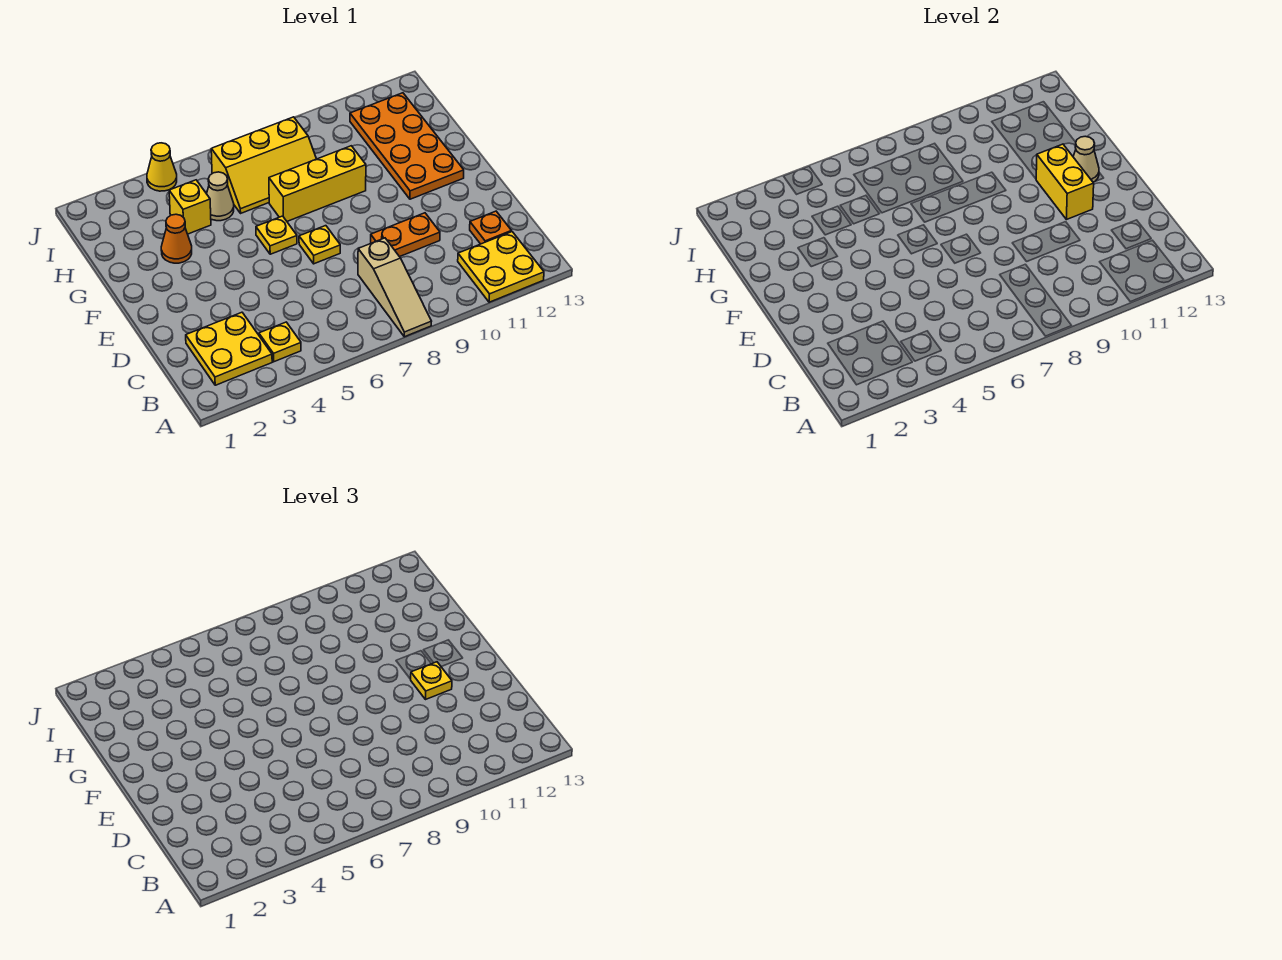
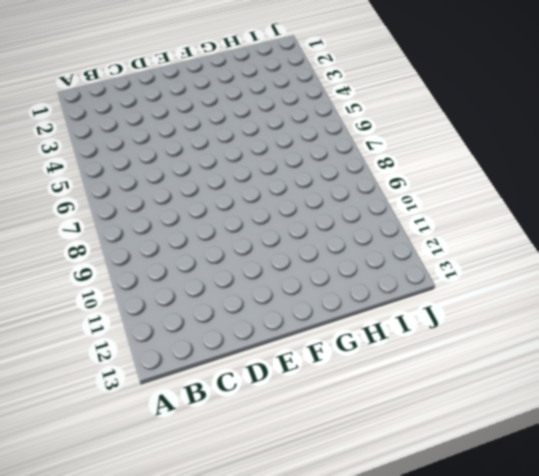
none -> tan slope A8:C8 level 1 top C
none -> yellow plate A11:B12 level 1
none -> yellow plate B2:C3 level 1

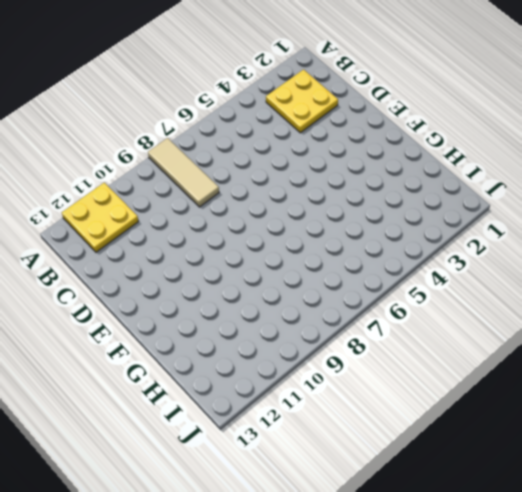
tan tile A8:C8 level 1 -> tan slope A8:C8 level 1 top C
none -> yellow plate B4 level 1
none -> orange plate C12 level 1
none -> orange plate D9:D10 level 1

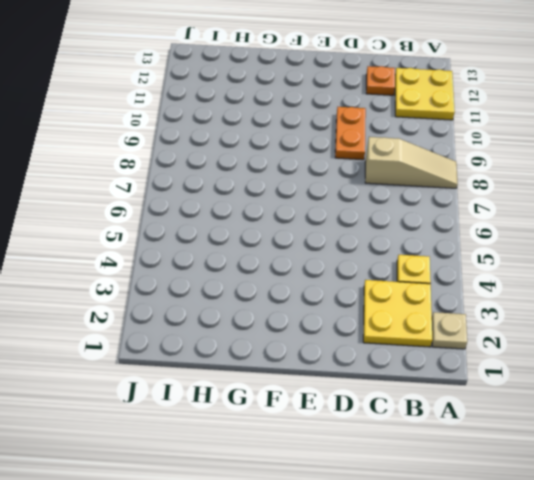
tan plate A2 level 1 -> none
none -> yellow plate E7 level 1
none -> yellow plate F6 level 1
none -> orange plate F11:I12 level 1

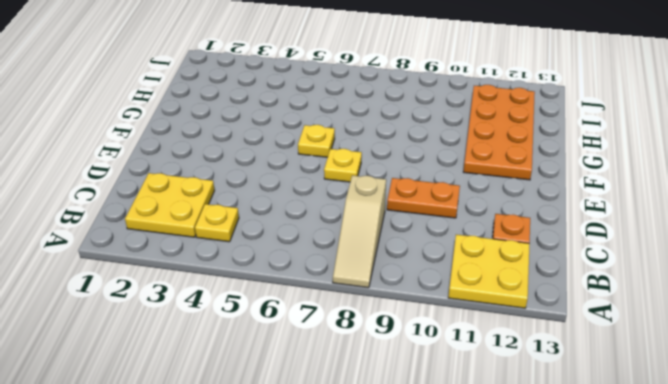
none -> orange cone G3 level 1
none -> yellow brick G7:G9 level 1
none -> yellow brick H4 level 1

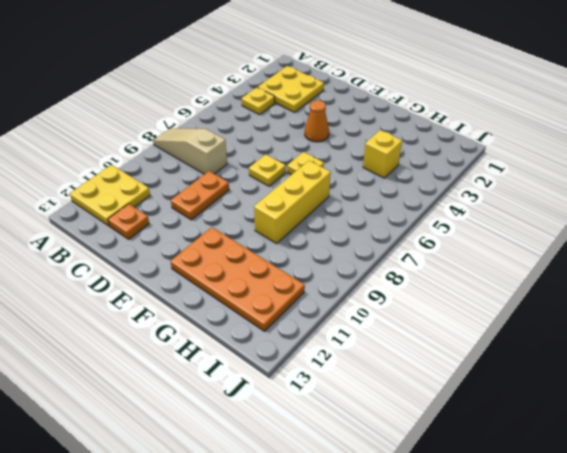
orange cone E4 level 1 -> orange cone G3 level 1
none -> tan cone H5 level 1
none -> yellow slope H6:I8 level 1 top I
none -> yellow cone J4 level 1

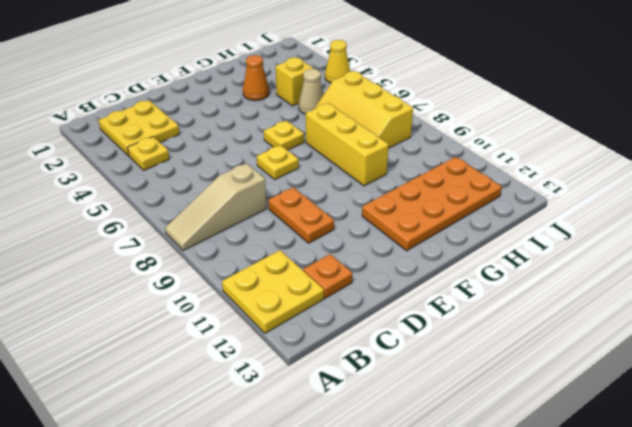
none -> yellow brick E11:F11 level 2
none -> tan cone F12 level 2
none -> yellow plate E11 level 3

